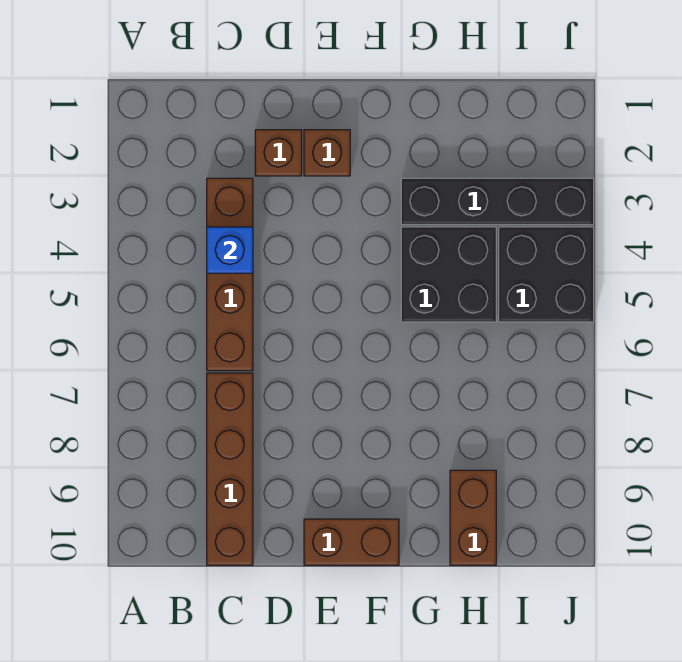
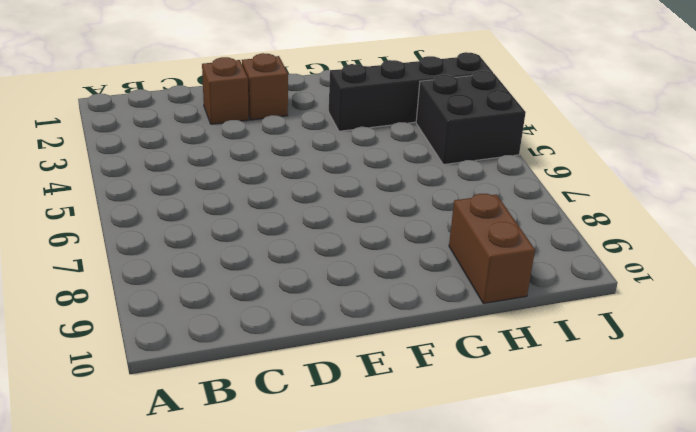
none -> brown brick C3:C6 level 1
none -> brown brick C7:C10 level 1

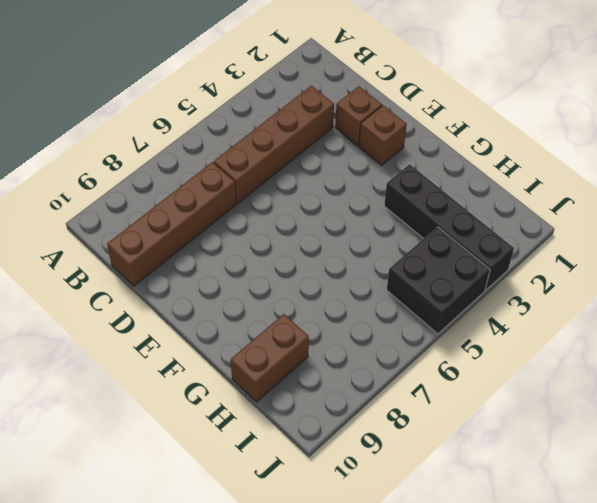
none -> brown brick E10:F10 level 1
none -> black brick G4:H5 level 1

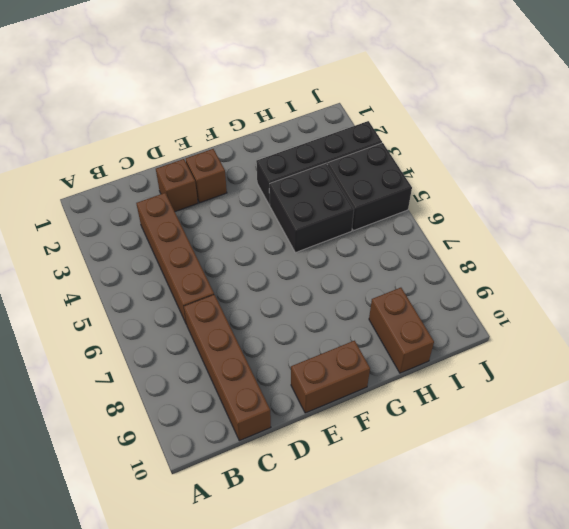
none -> blue brick C4 level 2

